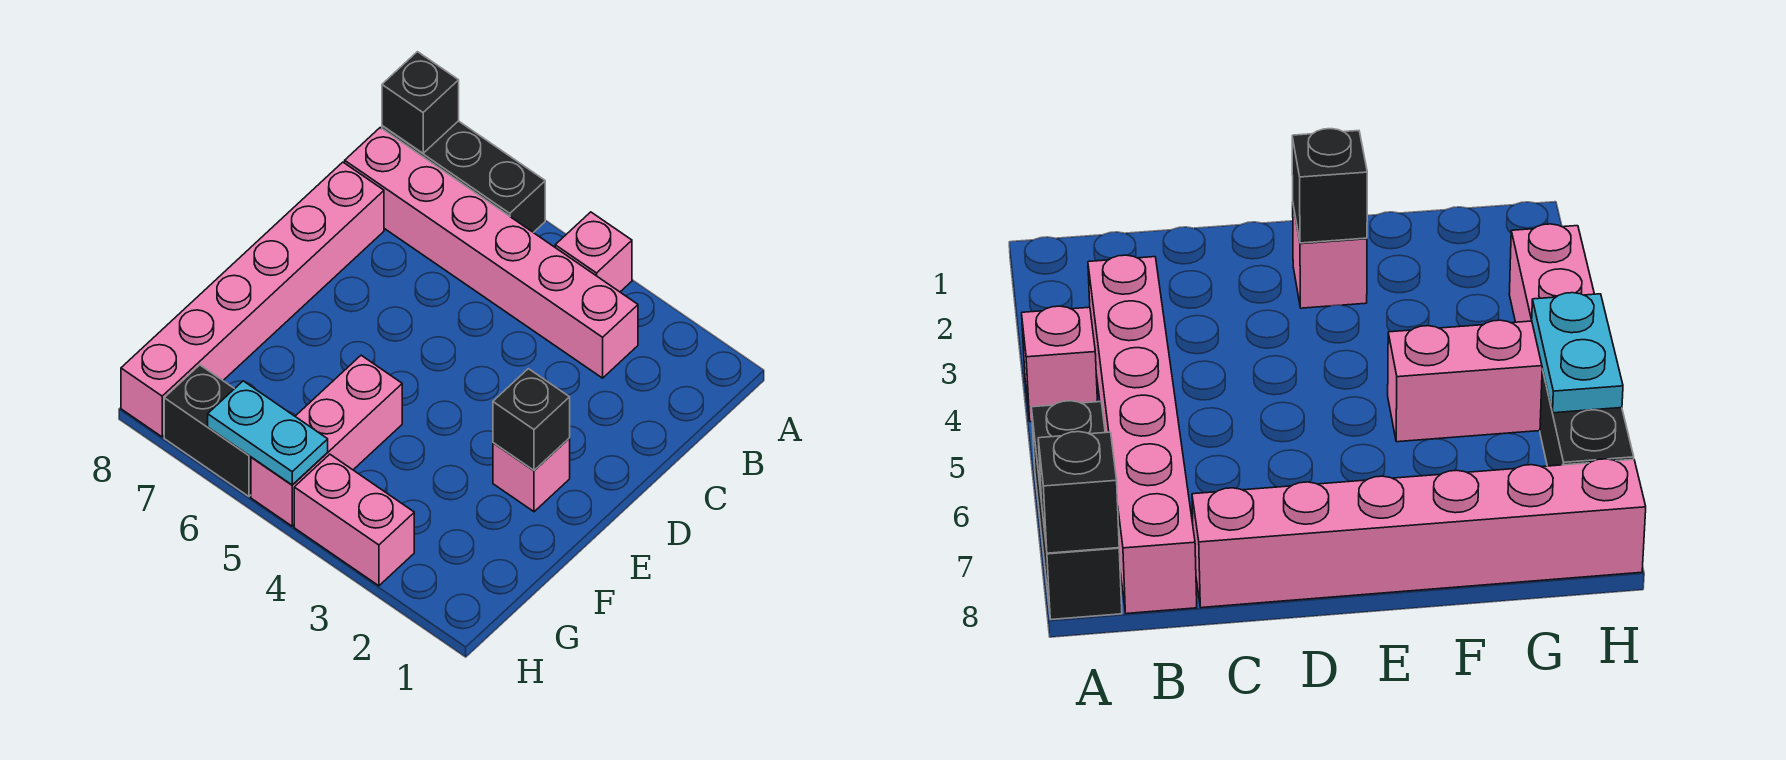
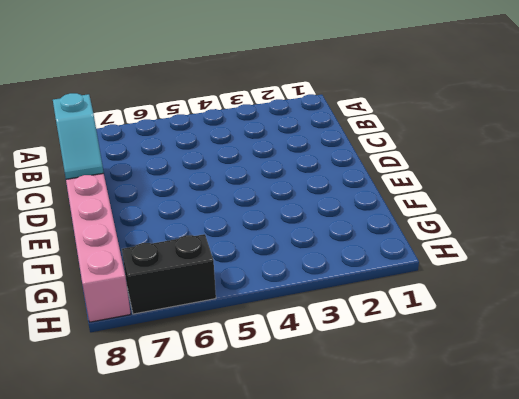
cyan slope C8:D8 level 2 top C -> none
none -> pink brick A4 level 1
none -> black brick A6:A8 level 1

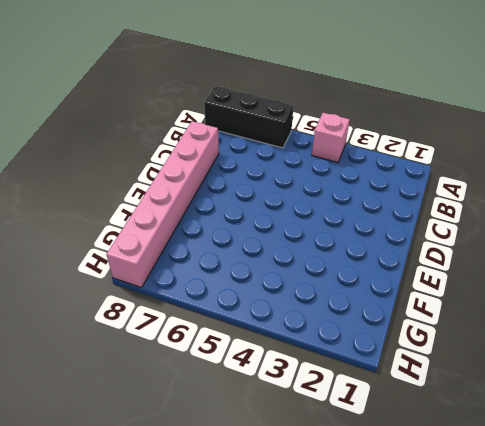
none -> pink brick B3:B8 level 1
none -> pink brick E2 level 1

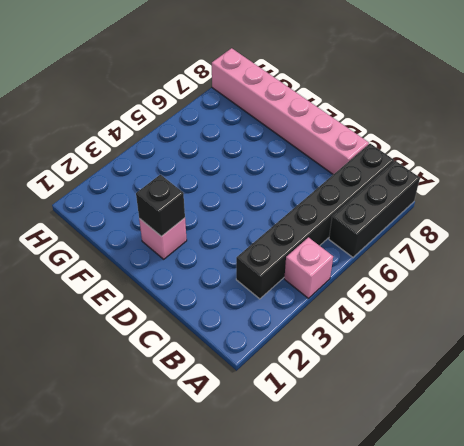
black brick B3:B8 level 1 -> pink brick B3:B8 level 1
none -> pink brick F5:H5 level 1
none -> pink brick H3:H4 level 1

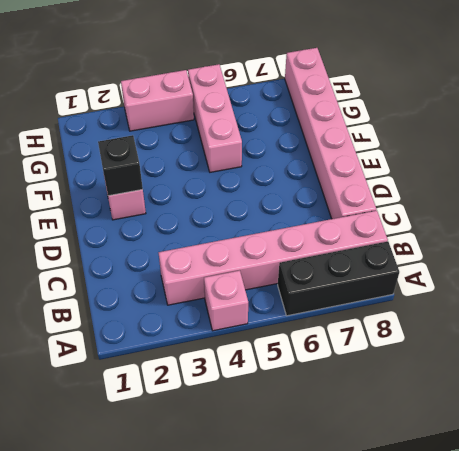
none -> black brick H6:H7 level 1
none -> black brick A8 level 2

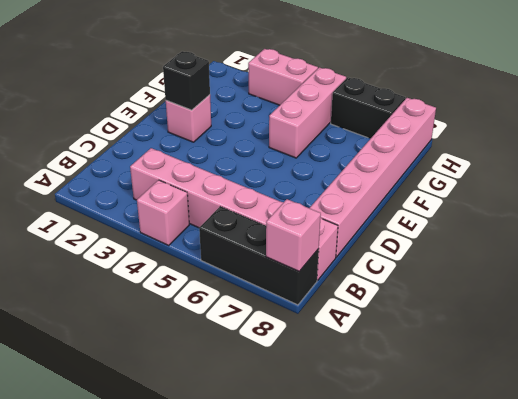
pink brick A8 level 2 -> black brick A8 level 2
none -> cyan plate H5:H6 level 2

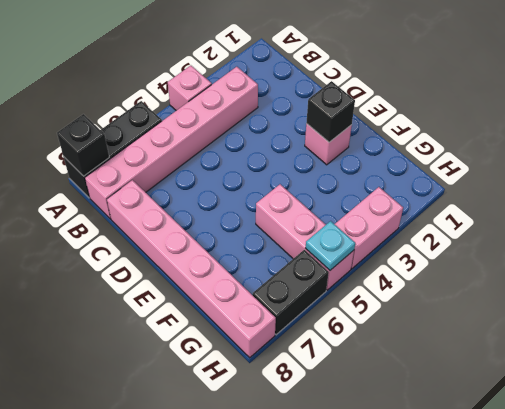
cyan plate H5 level 2 -> cyan plate H5:H6 level 2

